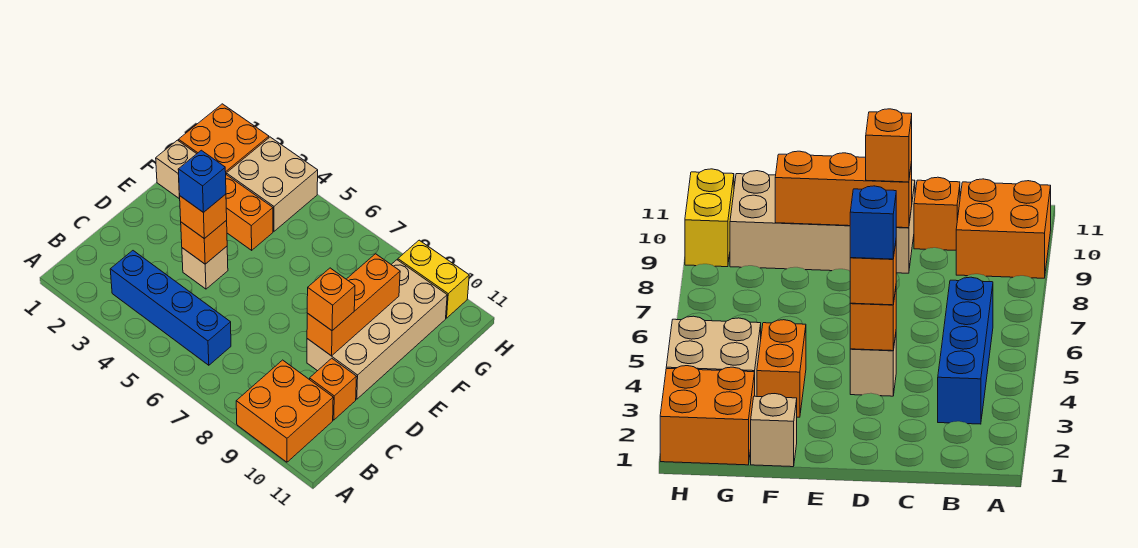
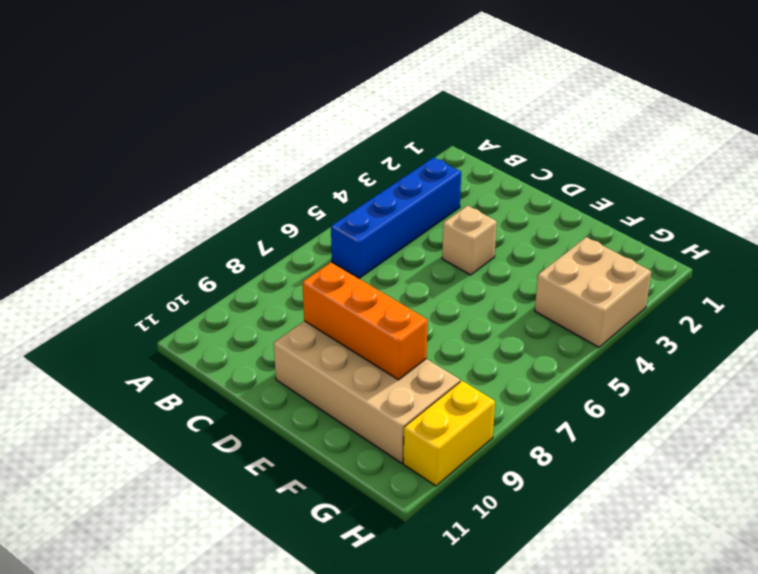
none -> orange brick A9:B10 level 1
none -> orange brick C10 level 1
none -> tan brick F1 level 1

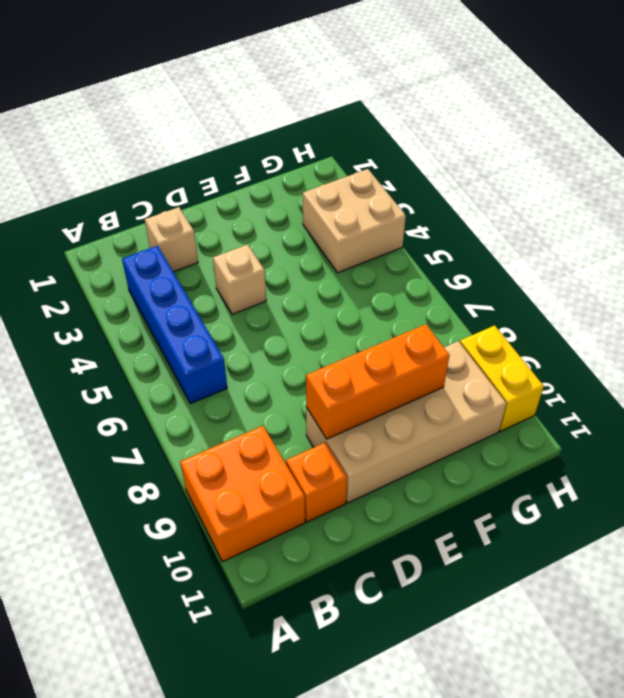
tan brick C2 level 1 -> tan brick F1 level 1
none -> orange brick F3:F4 level 1
none -> orange brick G1:H2 level 1
none -> orange brick D4 level 2

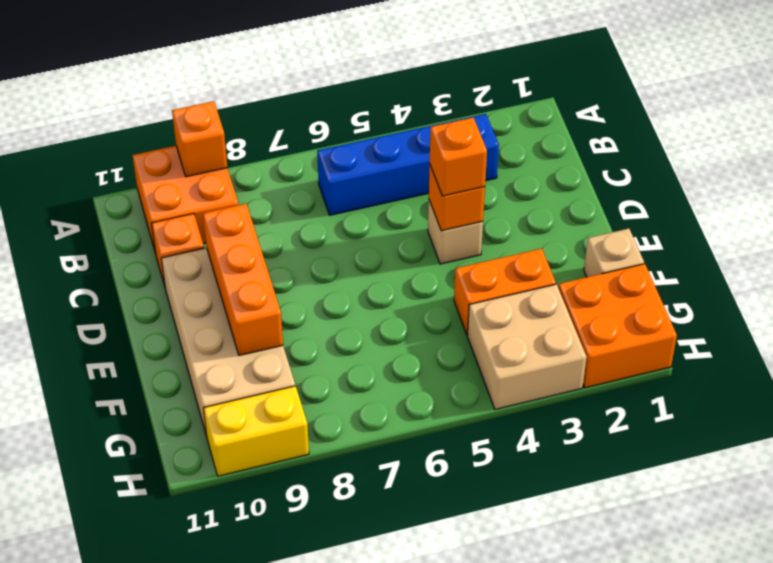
orange brick A9 level 2 -> orange brick D9 level 3
none -> blue brick D4 level 4

